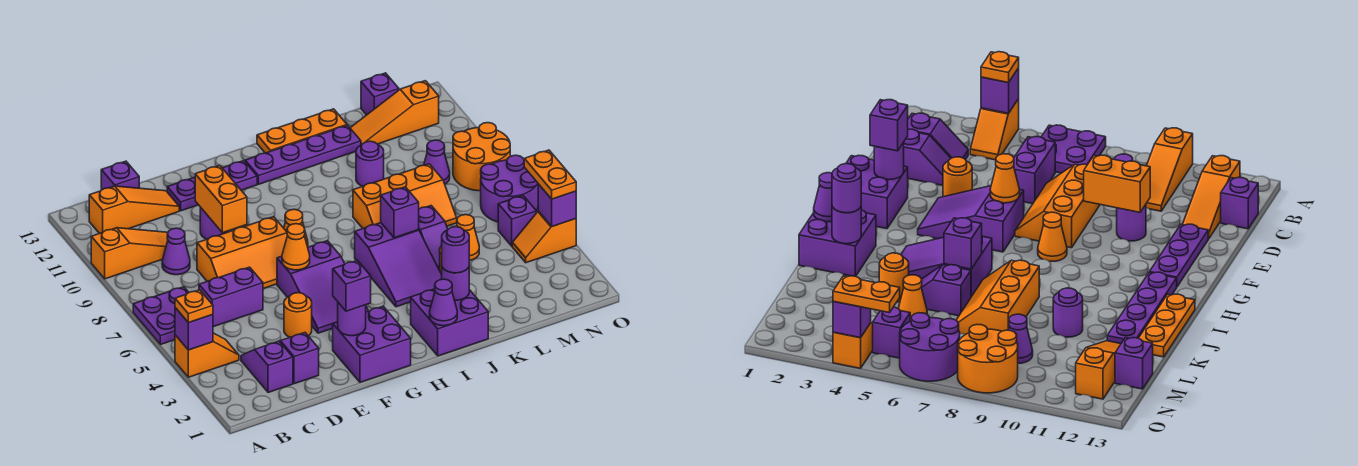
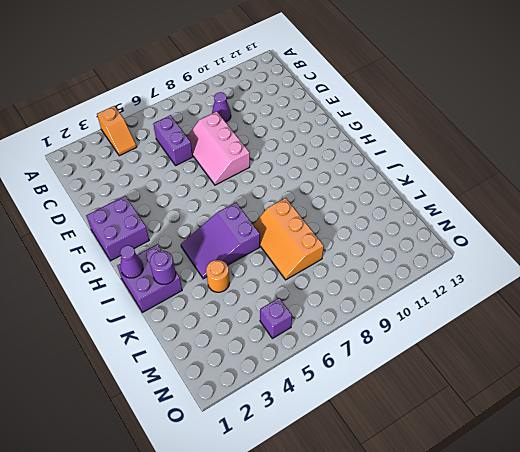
pink slope D7:F8 level 1 top 8 -> orange slope D7:F8 level 1 top 8
none -> purple plate A6:B7 level 1
none -> orange slope A10:C10 level 1 top A
none -> orange slope B12:D12 level 1 top B
none -> purple slope C2:C3 level 1 top 2

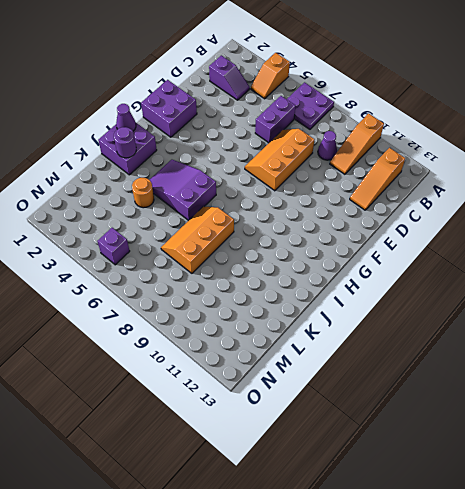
none -> purple brick C13 level 1
none -> purple slope D2:D3 level 1 top 2
none -> orange round brick E4 level 1
none -> purple round brick E10 level 1

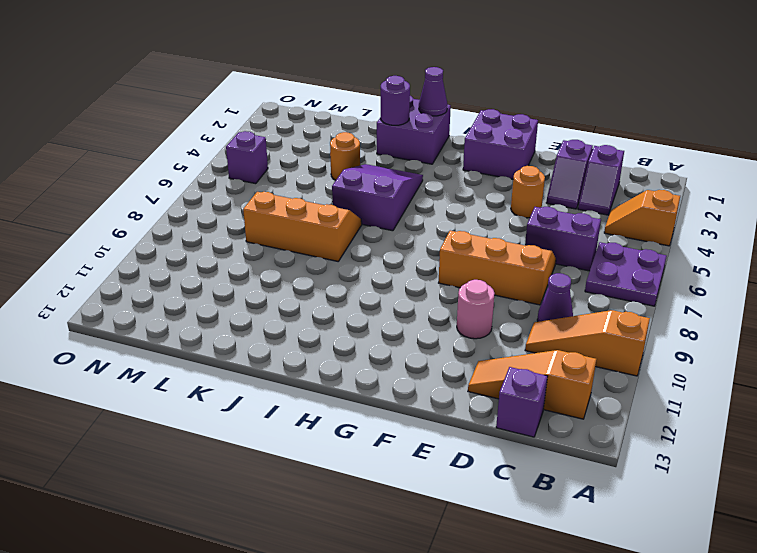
pink round brick E10 level 1 -> purple round brick E10 level 1
none -> purple plate E12:G12 level 1
none -> purple slope F4:G6 level 1 top 6
none -> orange cone G8 level 1
none -> purple plate H12:K12 level 1

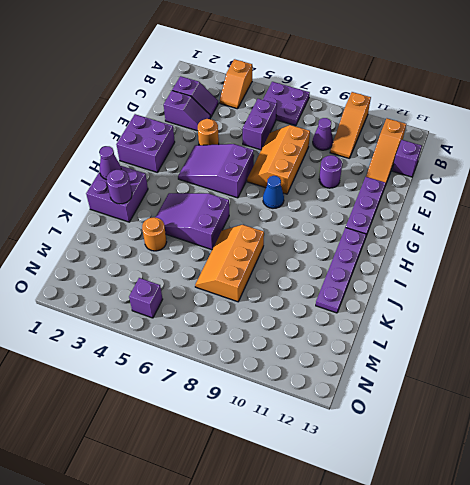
blue cone G8 level 1 -> orange cone G8 level 1
none -> orange plate I13:K13 level 1
none -> purple slope K5:K6 level 1 top 6
none -> purple round brick K10 level 1
none -> orange cone L5 level 1

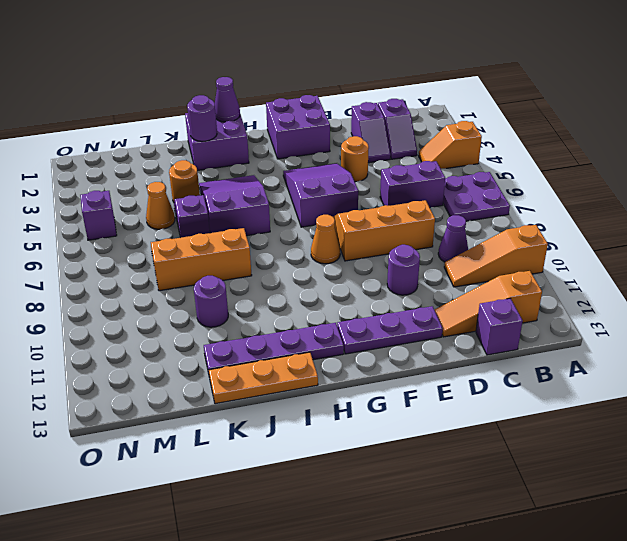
none -> orange slope L12:N12 level 1 top N
none -> purple cone M9 level 1
none -> purple brick M13 level 1
none -> orange slope N4:O4 level 1 top O

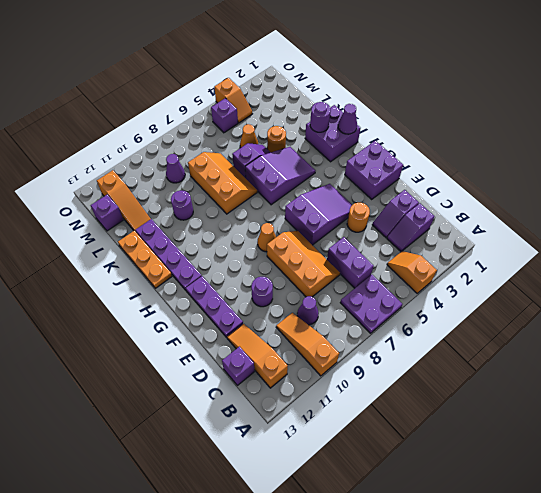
none -> purple round brick N6:O7 level 1
none -> orange round brick N8:O9 level 1
none -> purple brick A4 level 2
none -> orange brick E9:E10 level 2

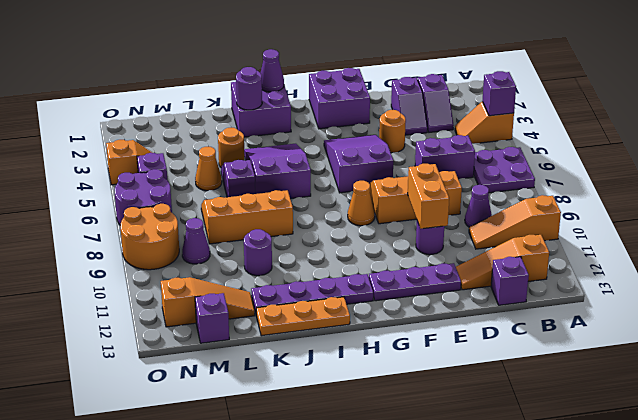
none -> purple round brick F2 level 2
none -> orange cone F6 level 2
none -> purple brick J6 level 2
none -> purple brick O4 level 2

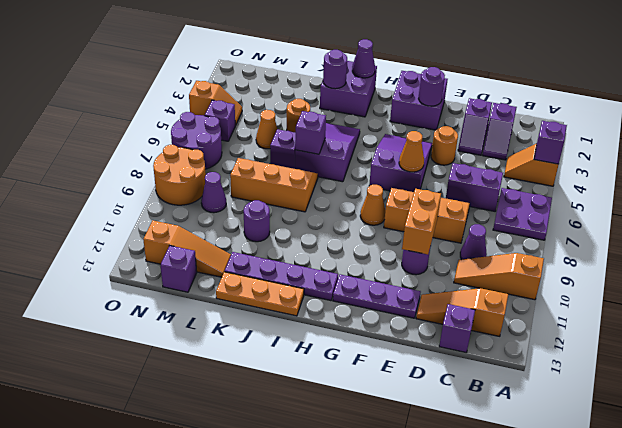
none -> purple brick O4 level 2
none -> orange plate A4 level 3
none -> purple brick F2 level 3
none -> purple round brick J2 level 3

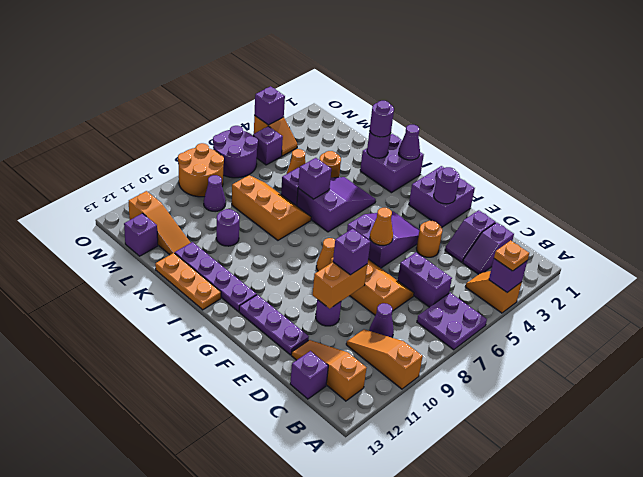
purple brick E9 level 3 -> purple brick F2 level 3
none -> orange plate O4:O5 level 3

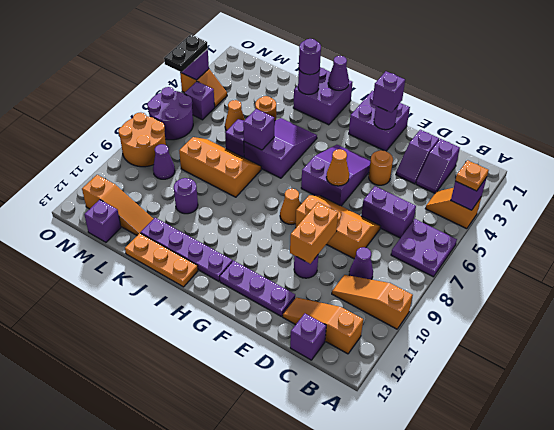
black plate O4:O5 level 3 -> orange plate O4:O5 level 3

